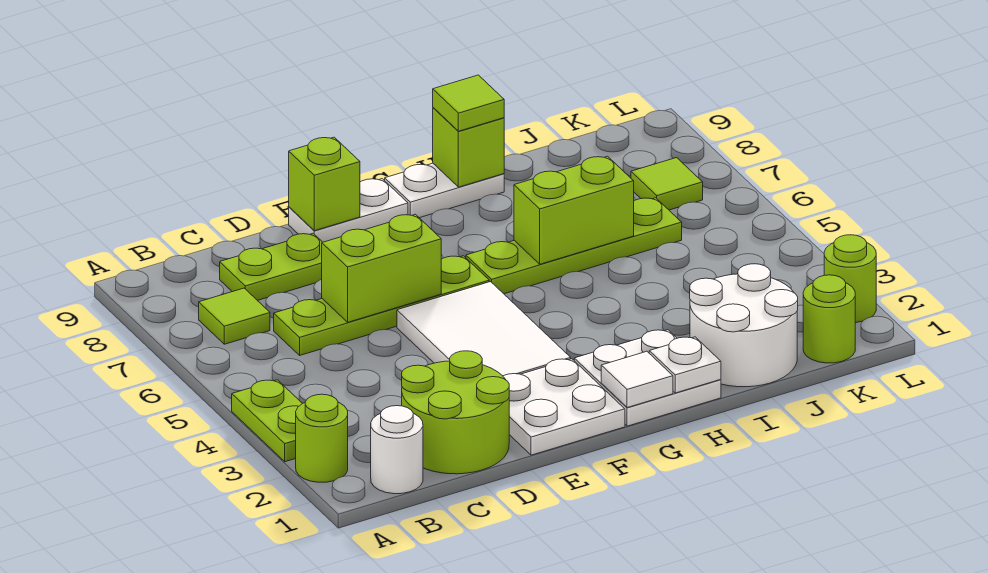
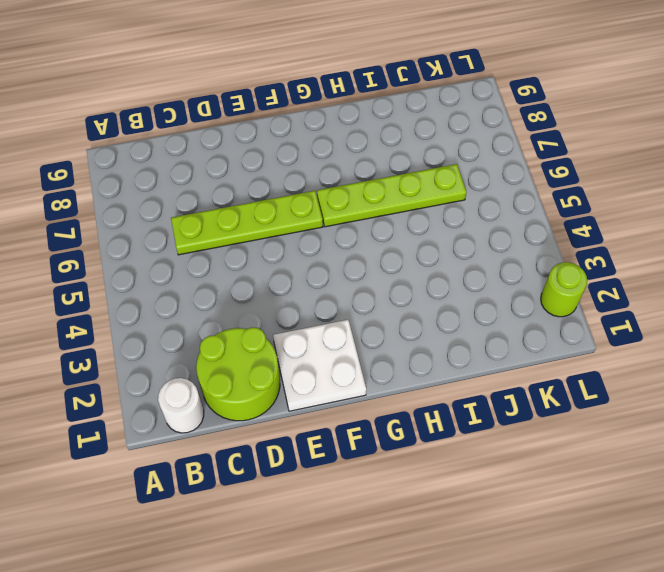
none -> lime round brick A2 level 1
none -> lime plate A3:A4 level 1
none -> lime tile B7 level 1

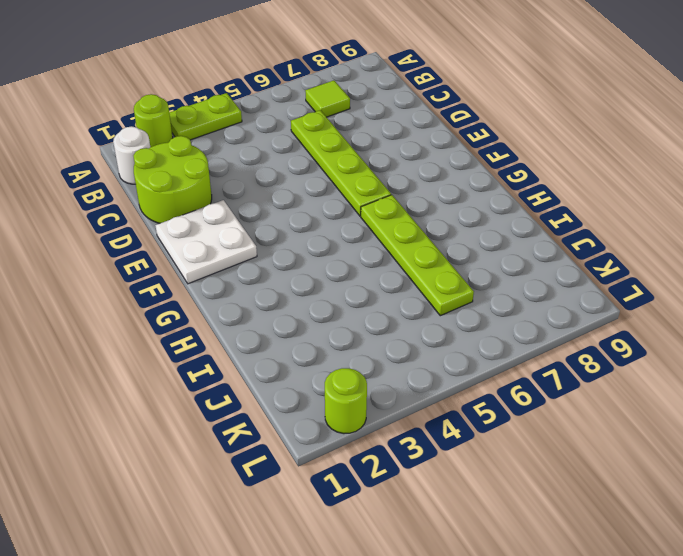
none -> lime plate C8:D8 level 1
none -> white tile E3:F5 level 1
none -> white plate E9:F9 level 1

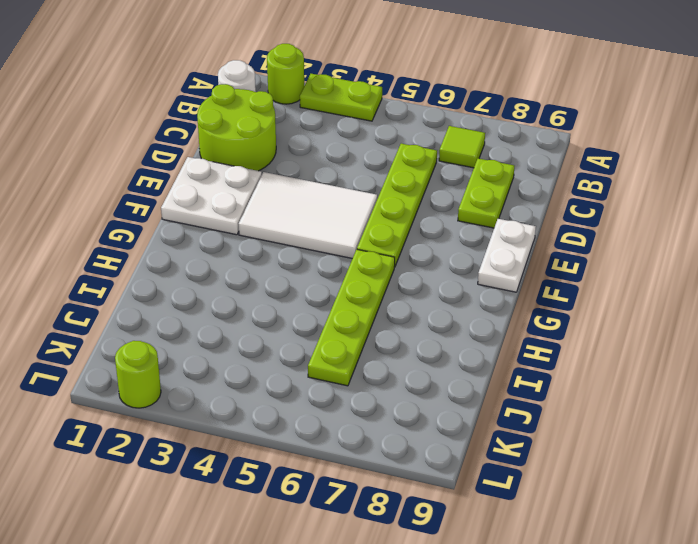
none -> white plate G1:H2 level 1
none -> white plate G9:H9 level 1
none -> white round brick I1:J2 level 1

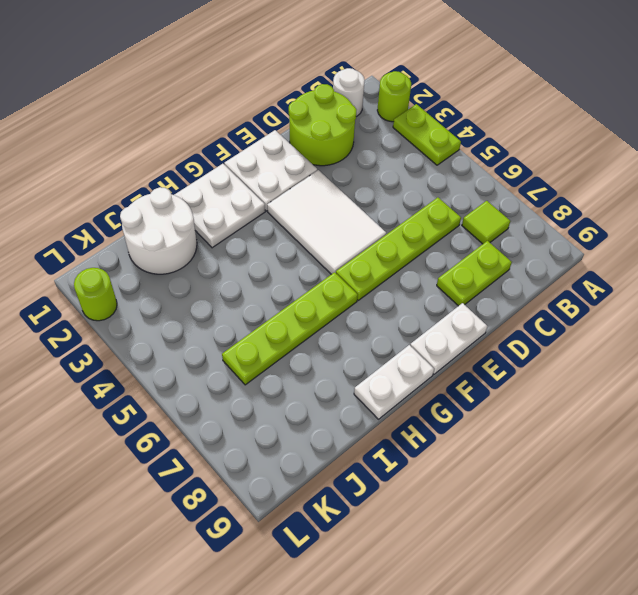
none -> lime round brick K1 level 1
none -> lime tile K7 level 1
none -> lime brick D6:E6 level 2

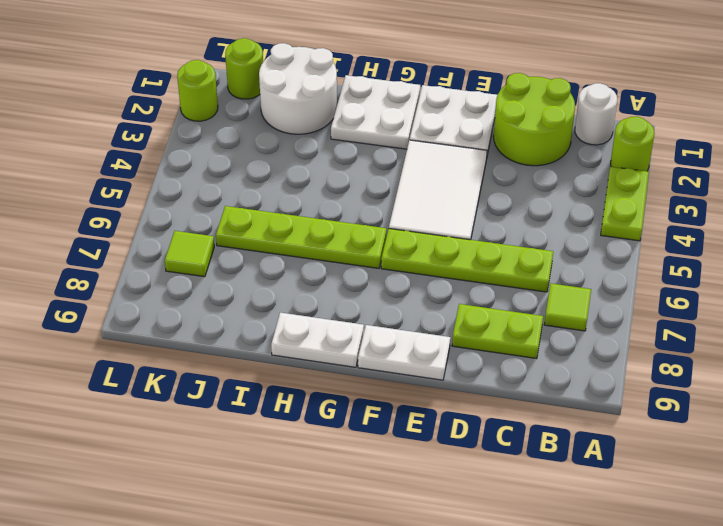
none -> lime brick D6:E6 level 2
none -> lime brick E9 level 2
none -> white tile G1 level 2

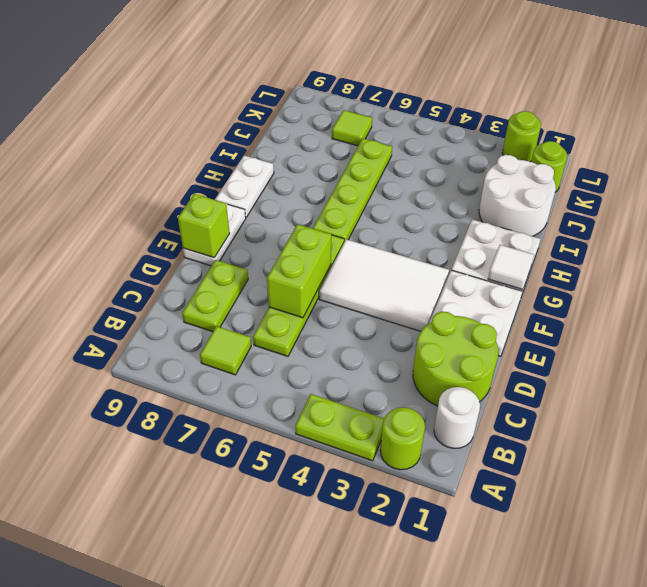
none -> white plate H1 level 2
none -> lime brick H6:I6 level 2
none -> lime brick H9 level 2

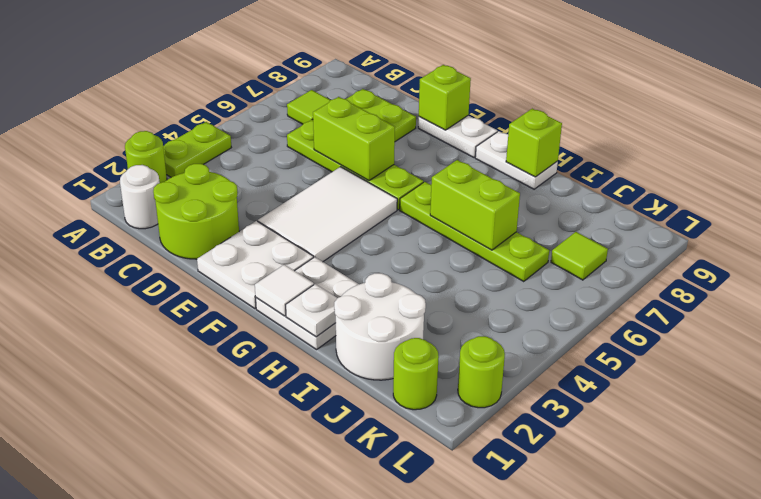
none -> lime tile H9 level 3

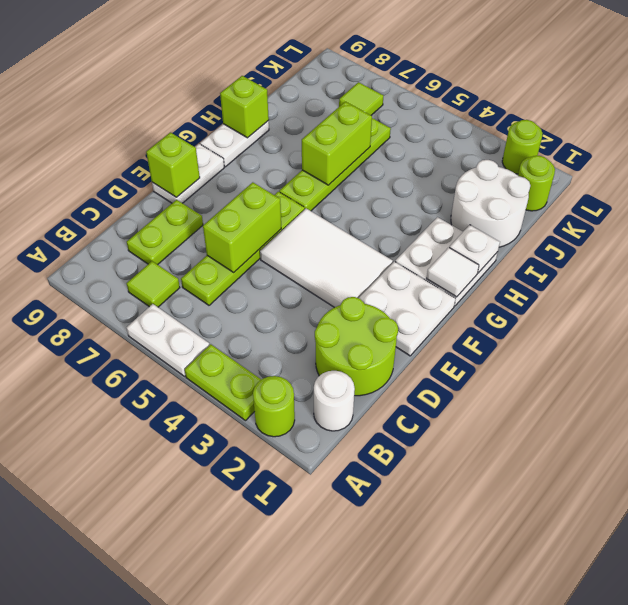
white plate A5:A6 level 1 -> none
none -> lime tile H9 level 3

